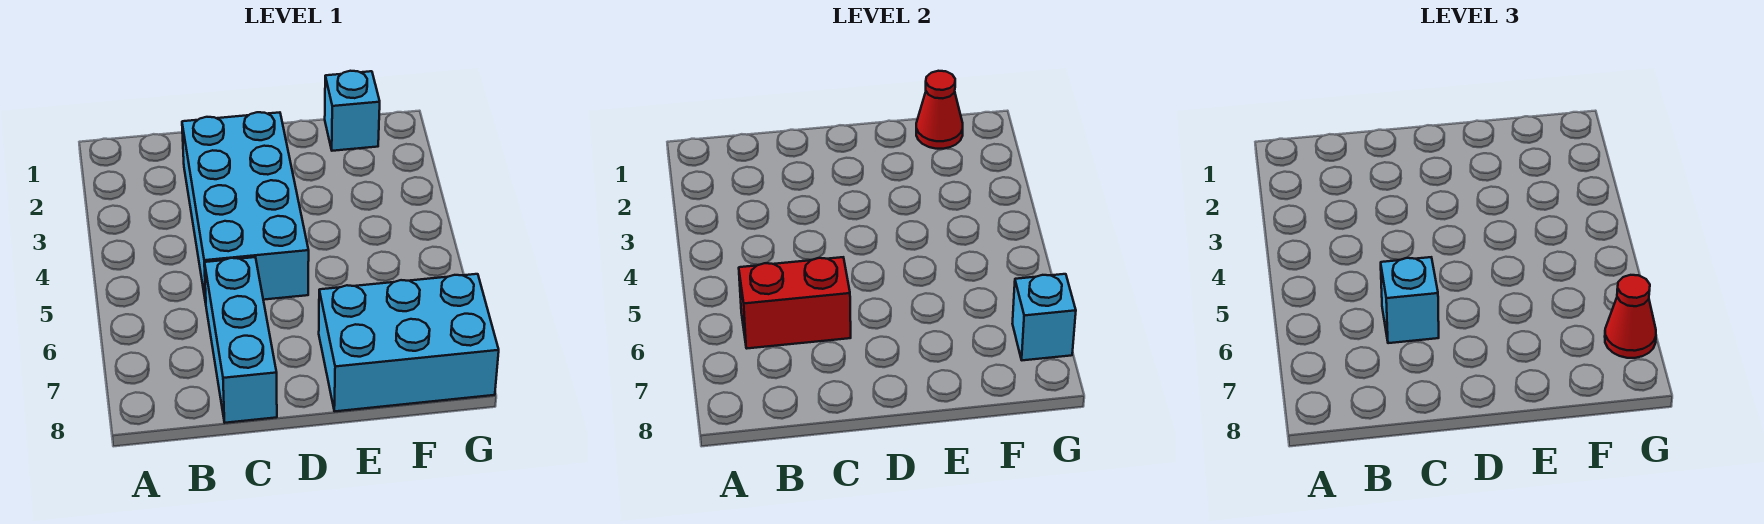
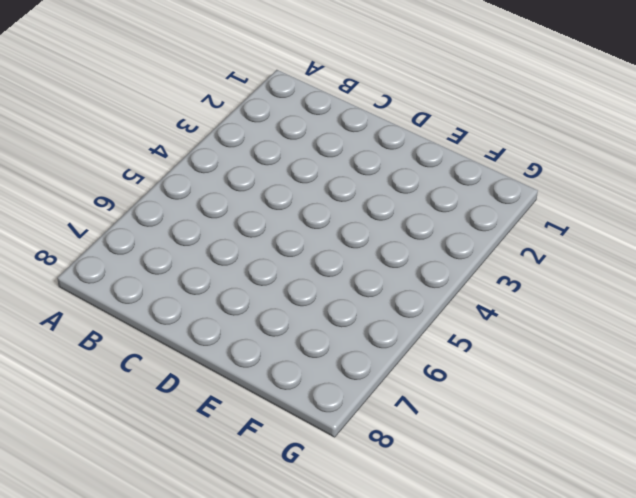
none -> cyan brick C2:D5 level 1
none -> cyan brick C6:C8 level 1

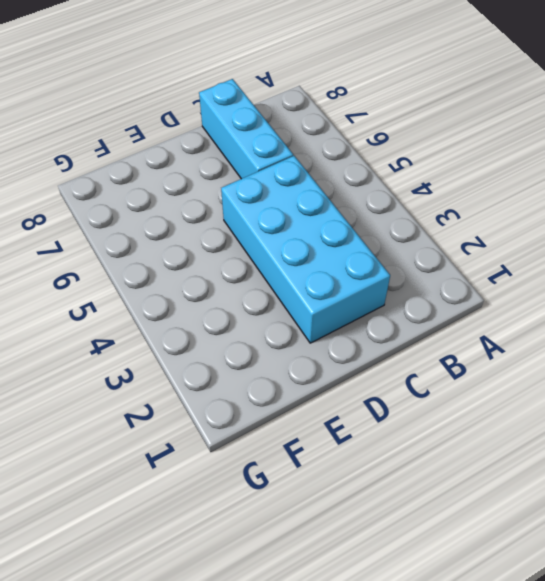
none -> cyan brick E7:G8 level 1
none -> cyan brick F1 level 1

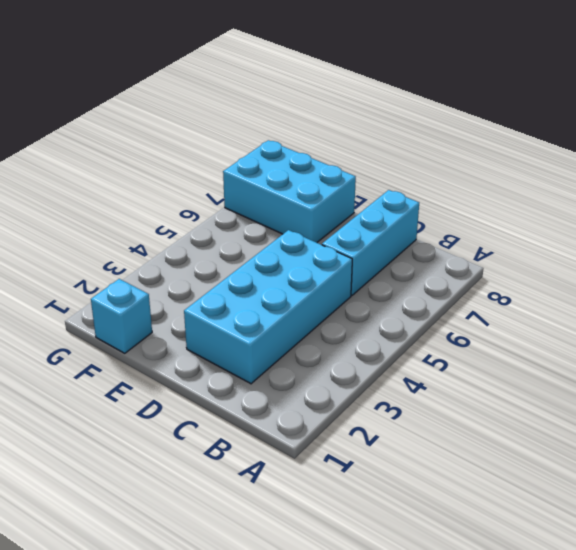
none -> red brick B6:C6 level 2
none -> red cone F1 level 2

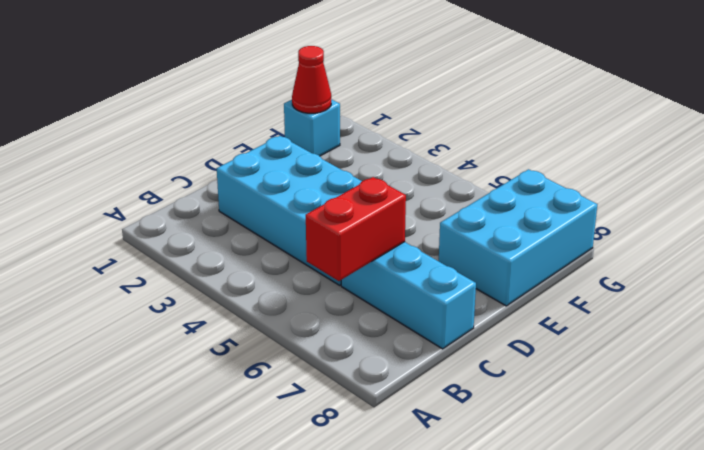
none -> cyan brick G7 level 2
none -> cyan brick C6 level 3

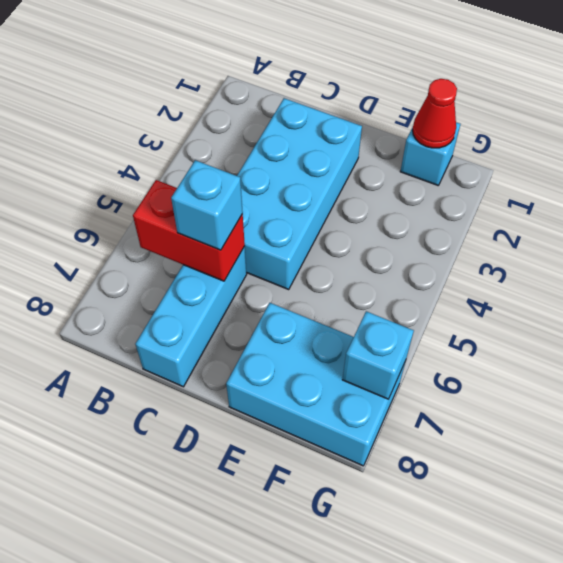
none -> red cone G7 level 3

